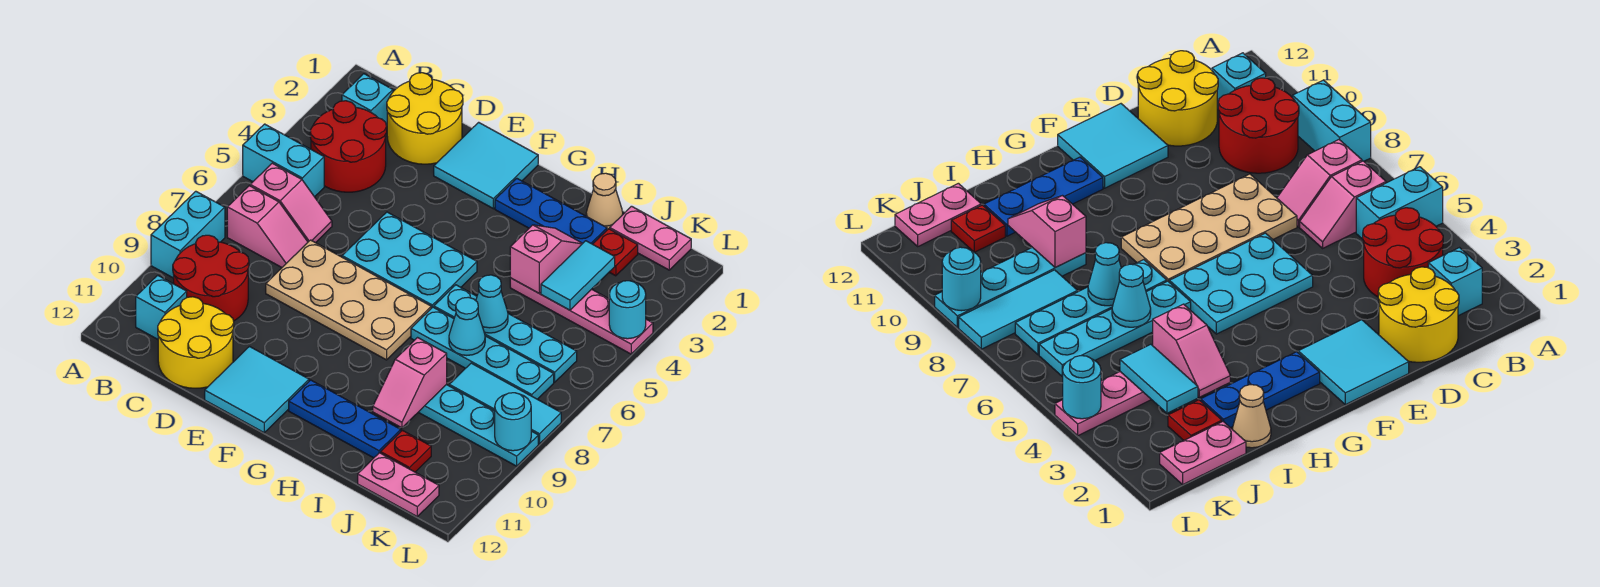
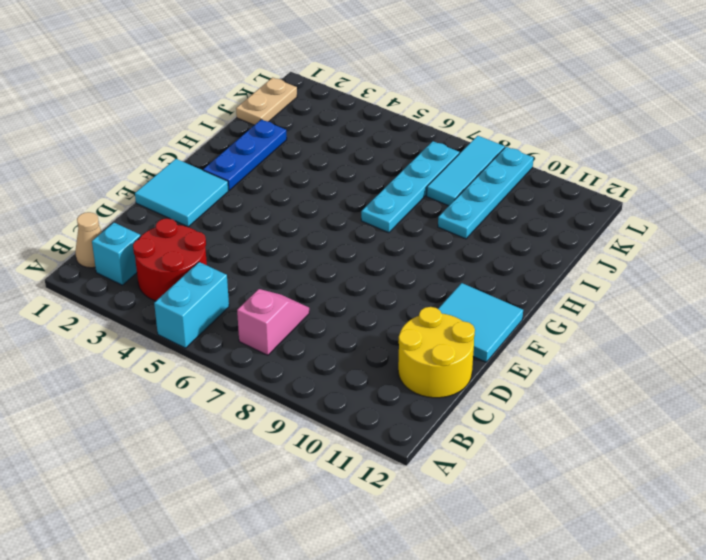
tan cone B1 level 1 -> tan cone I1 level 1
tan plate J1:K1 level 1 -> pink plate J1:K1 level 1
none -> cyan brick A8:A9 level 1
none -> pink slope B6:C6 level 1 top B
none -> red round brick B9:C10 level 1
none -> cyan brick B11 level 1

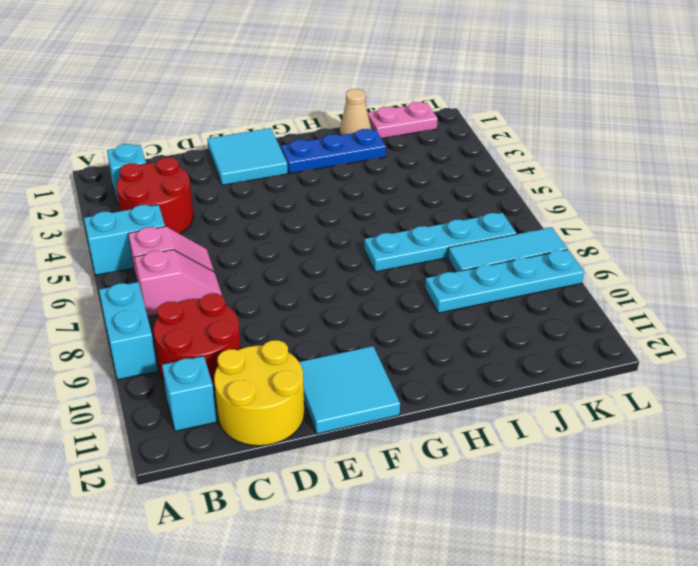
none -> yellow round brick C1:D2 level 1
none -> tan plate D7:G8 level 1
none -> cyan plate E5:G6 level 1
none -> blue plate G11:I11 level 1

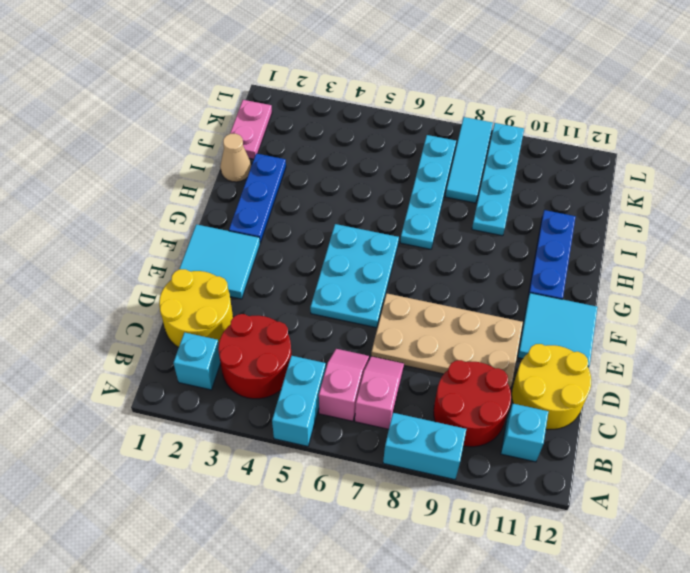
tan plate D7:E10 level 1 -> tan plate D7:G8 level 1
none -> cyan plate H6:K6 level 1
none -> pink plate I4:L4 level 1
none -> red plate J2 level 1
none -> red plate J11 level 1

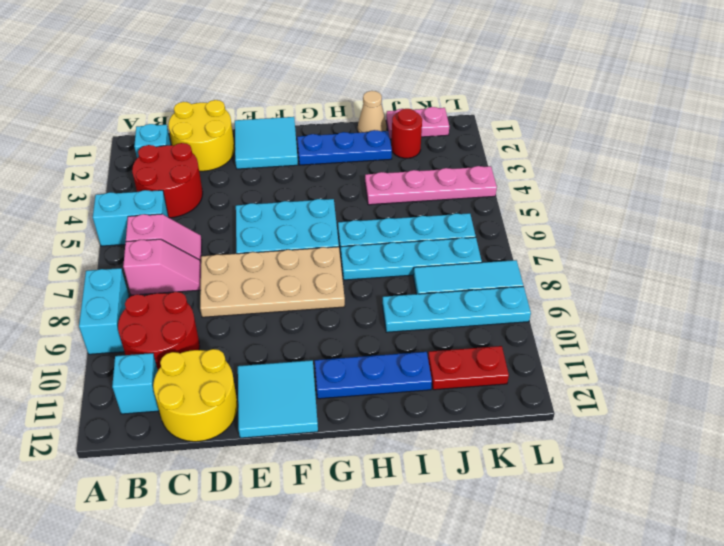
red round brick J2 level 1 -> red plate J2 level 1
red plate J11:K11 level 1 -> red plate J11 level 1
none -> pink plate J12:K12 level 1
none -> pink slope I3:I4 level 2 top 4
none -> cyan cone I6 level 2
none -> cyan cone I7 level 2

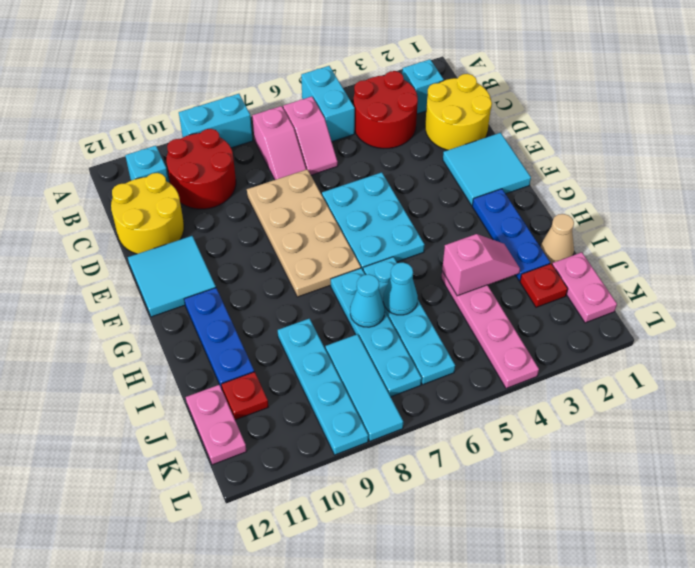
none -> pink slope I9:I10 level 2 top 9
none -> cyan tile J3:J4 level 2
none -> cyan round brick L4 level 2
none -> cyan round brick L9 level 2

